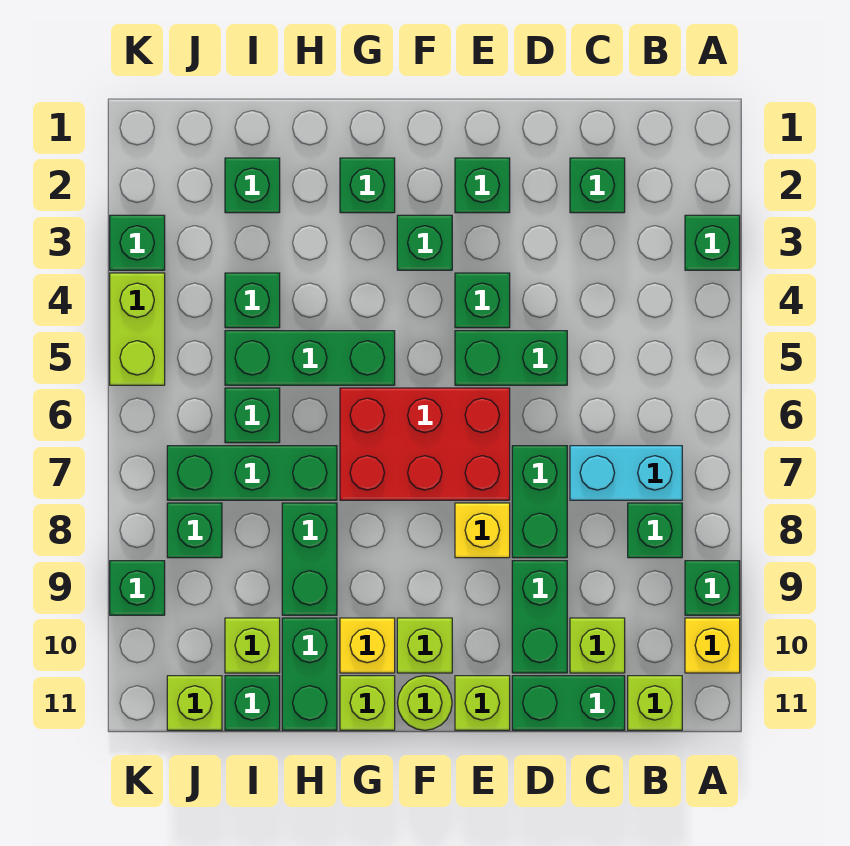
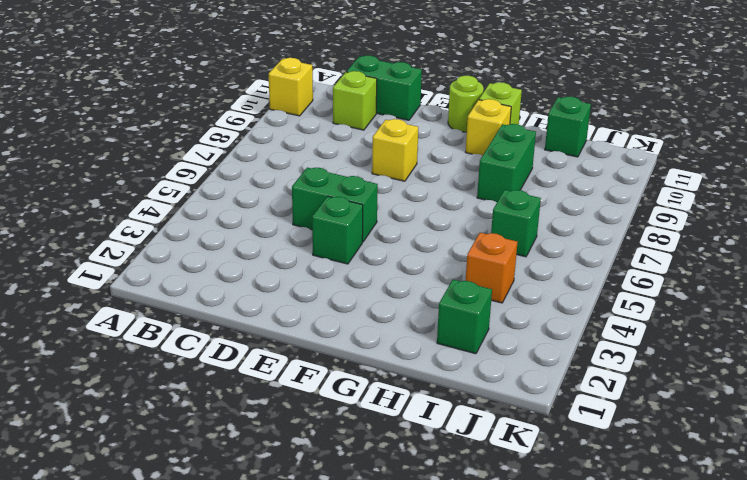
orange brick I4 level 1 -> green brick I4 level 1
none -> green brick A3 level 1
none -> green brick A9 level 1
none -> cyan brick B7:C7 level 1
none -> green brick B8 level 1

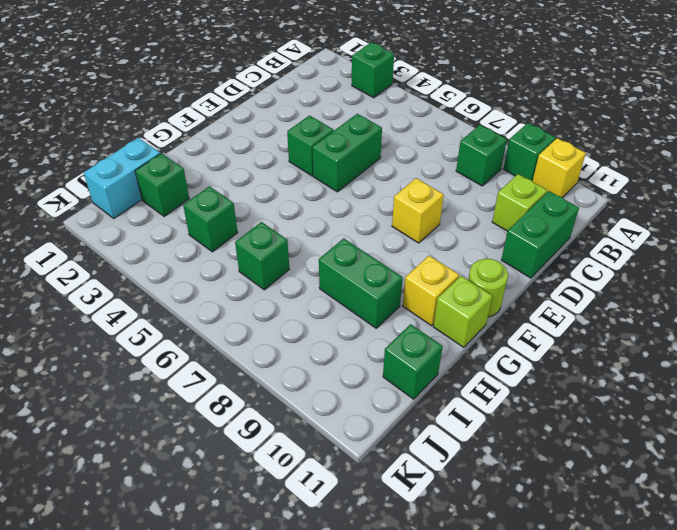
cyan brick I1:J1 level 1 -> cyan brick B7:C7 level 1
none -> lime brick B11 level 1
none -> green brick C2 level 1
none -> green brick D7:D8 level 1
none -> green brick D9:D10 level 1

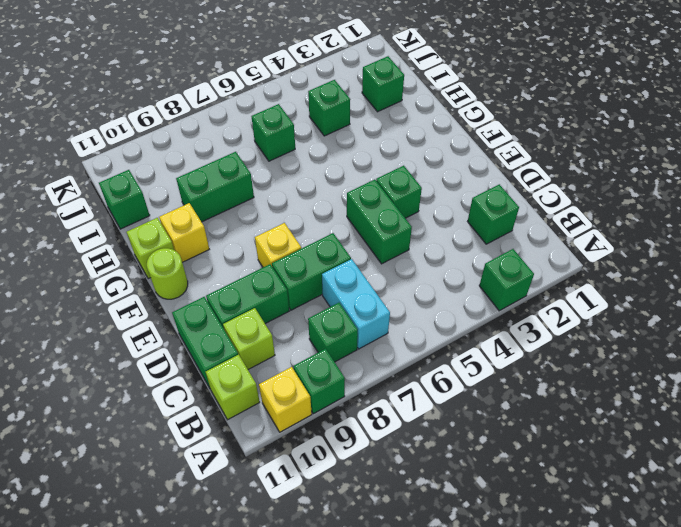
none -> green brick E2 level 1
none -> red brick E6:G7 level 1
none -> lime brick E11 level 1
none -> green brick F3 level 1

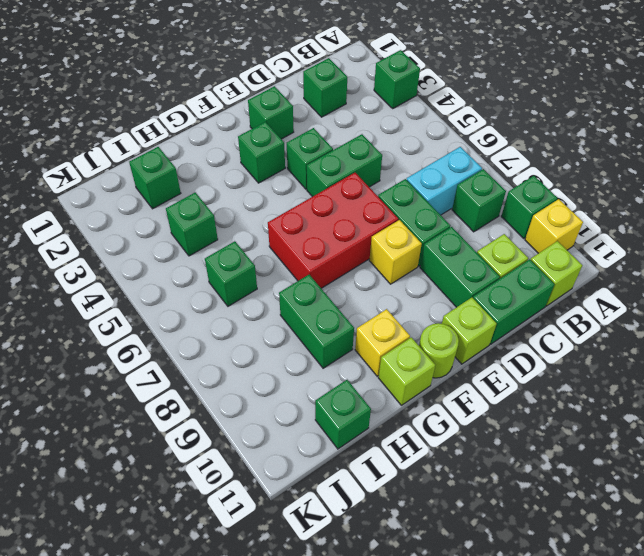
none -> lime brick F10 level 1
none -> green brick G2 level 1
none -> green brick G5:I5 level 1
none -> green brick H7:J7 level 1

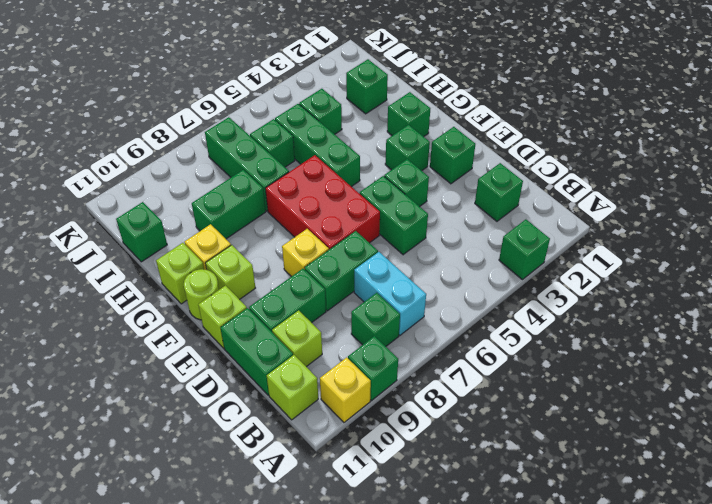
none -> green brick H10:H11 level 1
none -> lime brick I10 level 1
none -> green brick J8 level 1
none -> lime brick J11 level 1

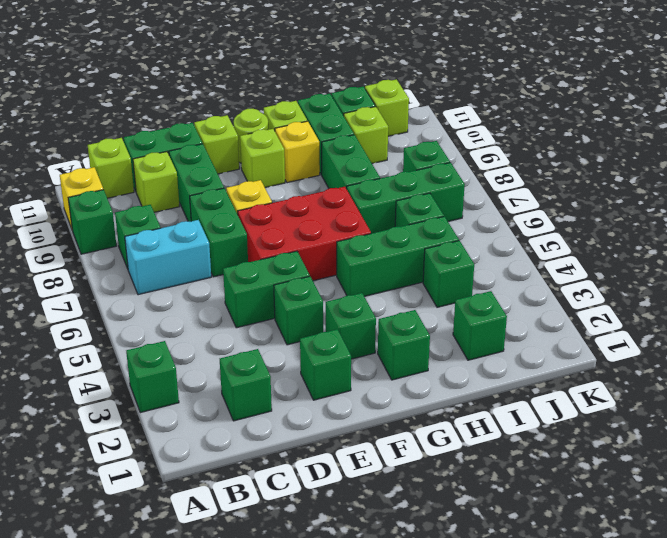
none -> green brick K3 level 1
none -> lime brick K4:K5 level 1
none -> green brick K9 level 1

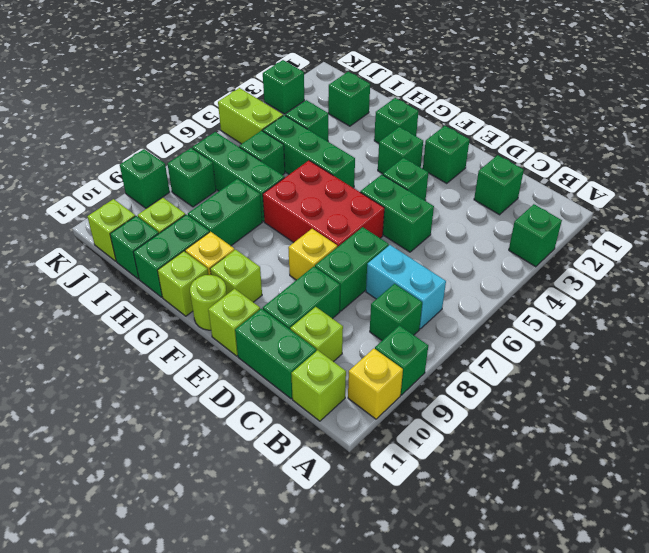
lime brick J5:K5 level 1 -> lime brick K4:K5 level 1

